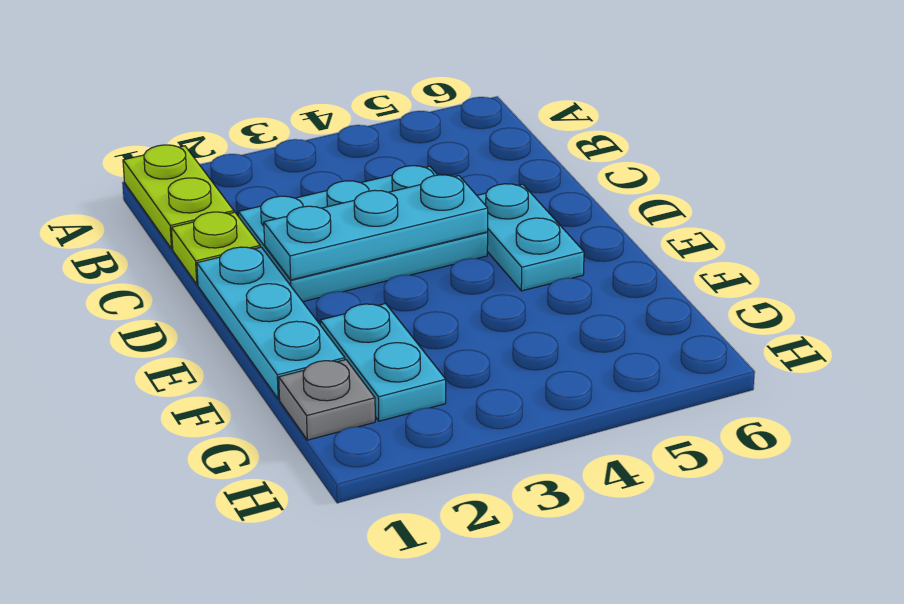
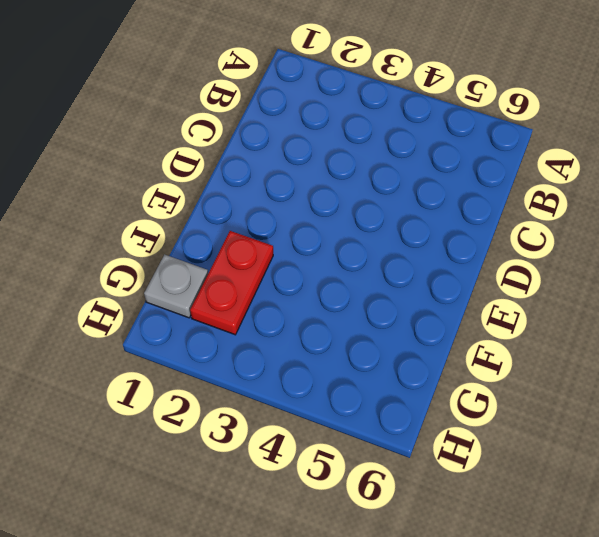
red plate F2:G2 level 1 -> cyan plate F2:G2 level 1
none -> lime plate A1:B1 level 1
none -> lime plate C1 level 1

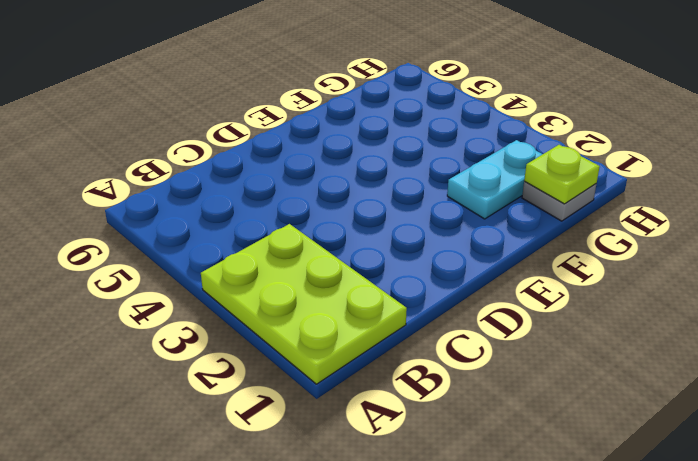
lime plate A1:B3 level 1 -> lime plate A1:B1 level 1
lime plate G1 level 2 -> lime plate C1 level 1
none -> cyan plate C2:D4 level 1
none -> cyan plate D1:F1 level 1

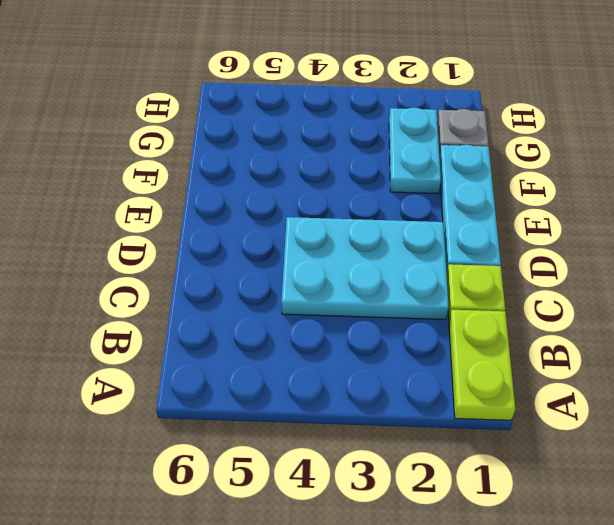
none -> cyan plate D5:E5 level 1
none -> cyan plate D2:D4 level 2

